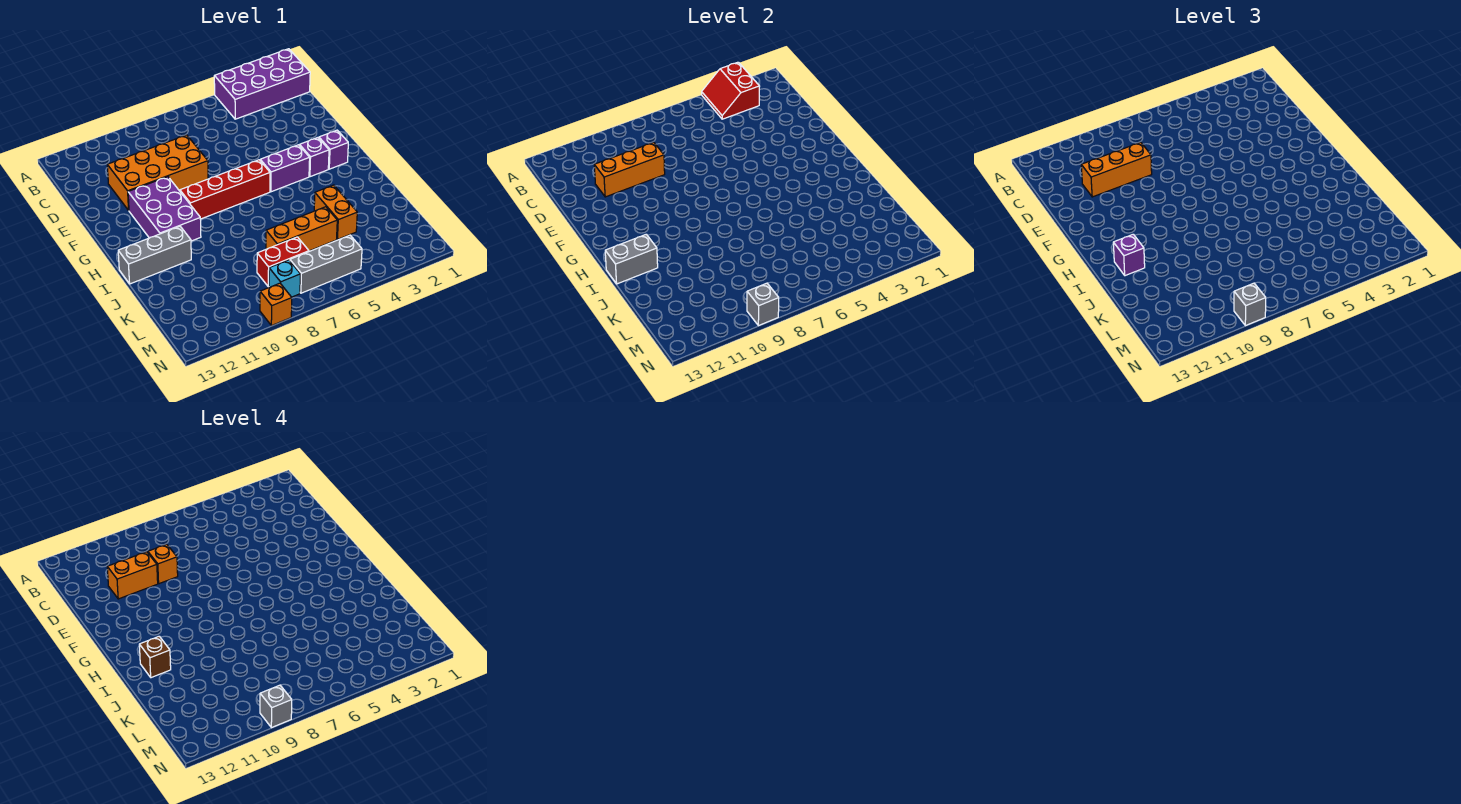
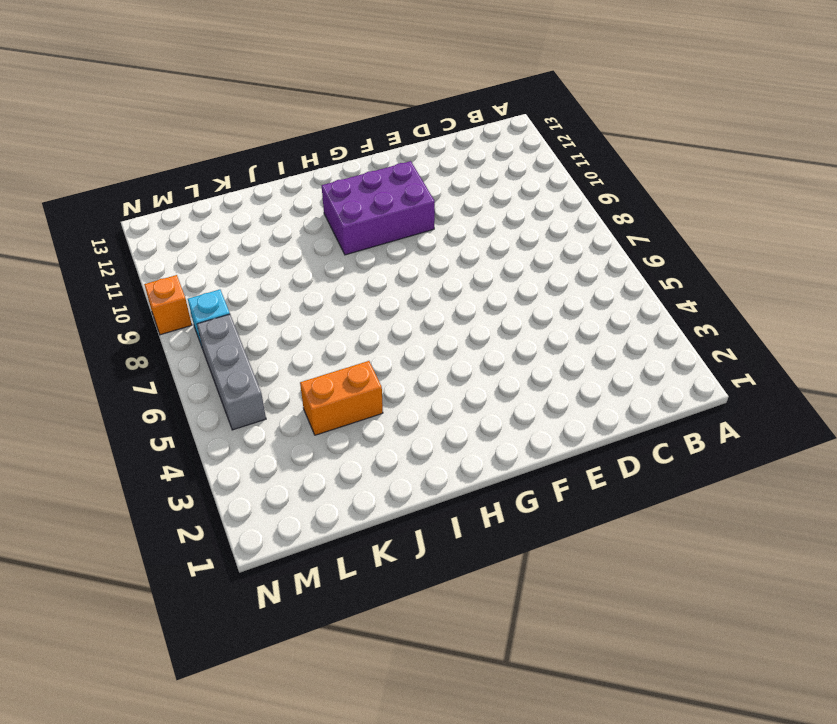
none -> purple brick A1:B4 level 1
none -> orange brick D8:E11 level 1
none -> purple brick G2 level 1

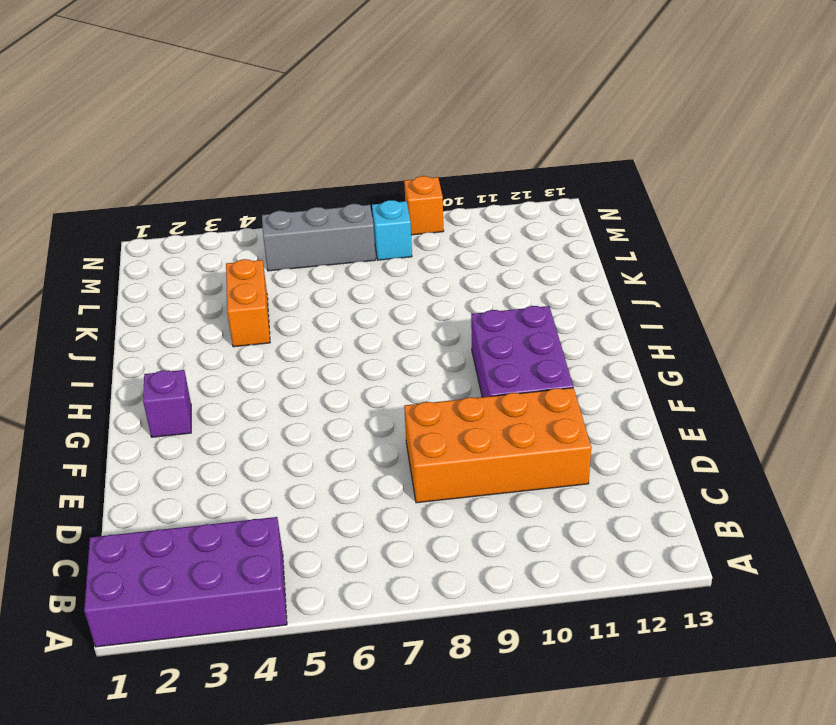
none -> purple brick G3 level 1
none -> purple brick G4:G5 level 1
none -> red brick G6:G9 level 1

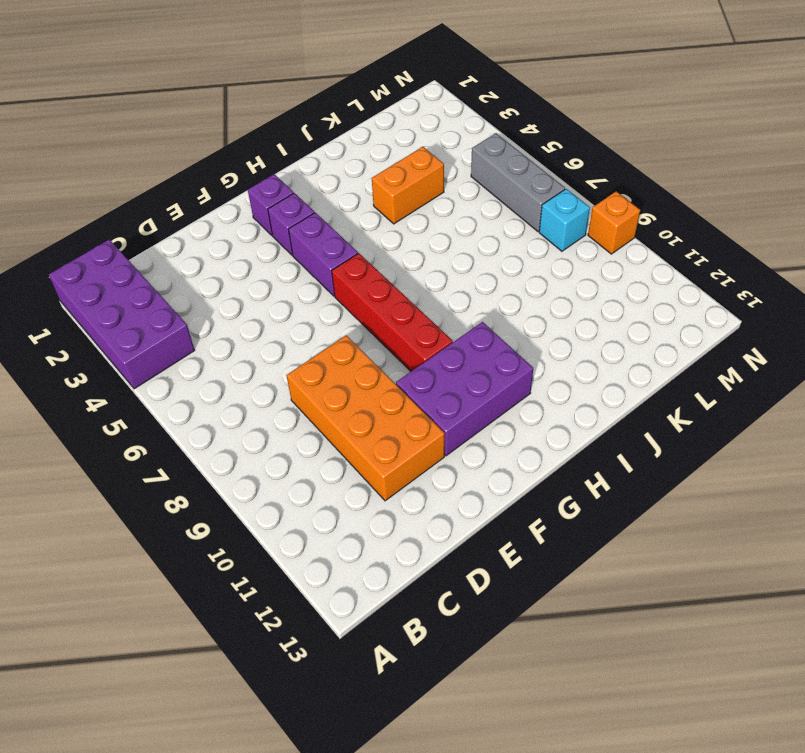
none -> grey brick I11:I13 level 1
none -> orange brick K5:K7 level 1
none -> red brick L7:L8 level 1

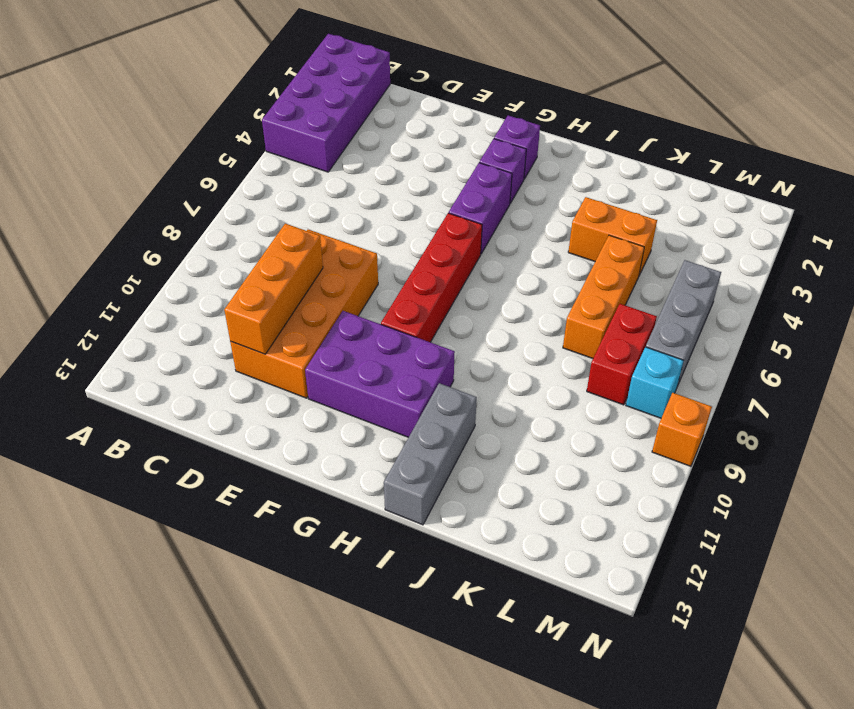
none -> red slope A3:B4 level 2 top 3
none -> grey brick I12:I13 level 2
none -> grey brick N9 level 2

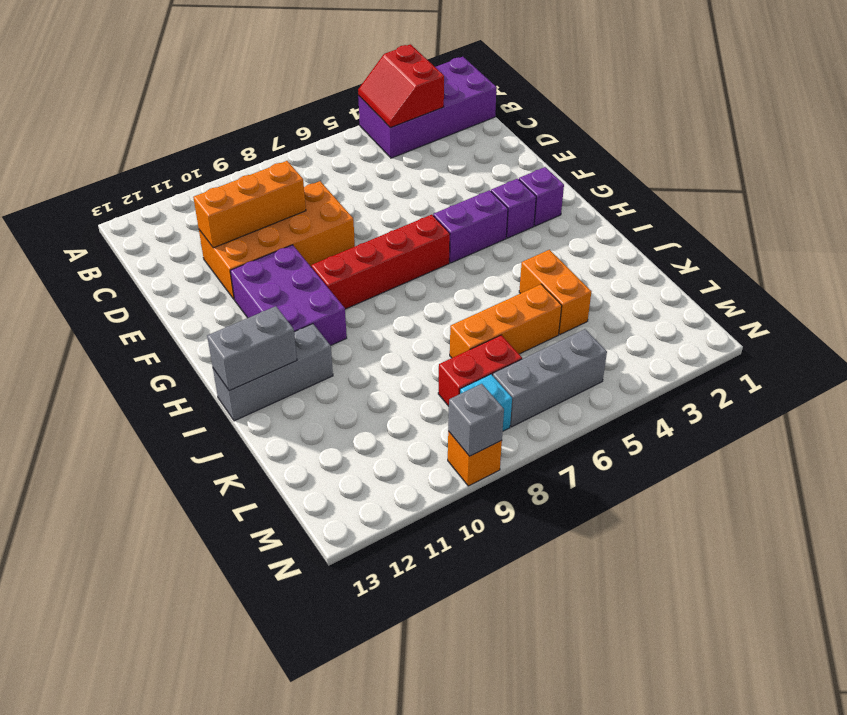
none -> orange brick D9:D11 level 3
none -> purple brick I12 level 3
none -> grey brick N9 level 3

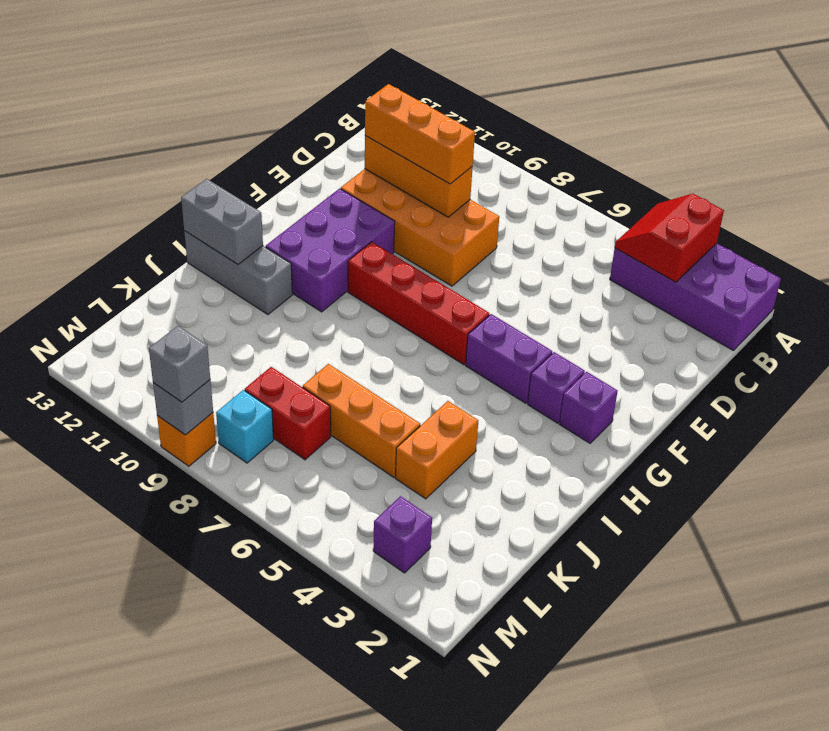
purple brick M3 level 1 -> purple brick I12 level 3
none -> grey brick M5:M7 level 1
none -> orange brick D9 level 4
none -> orange brick D10:D11 level 4

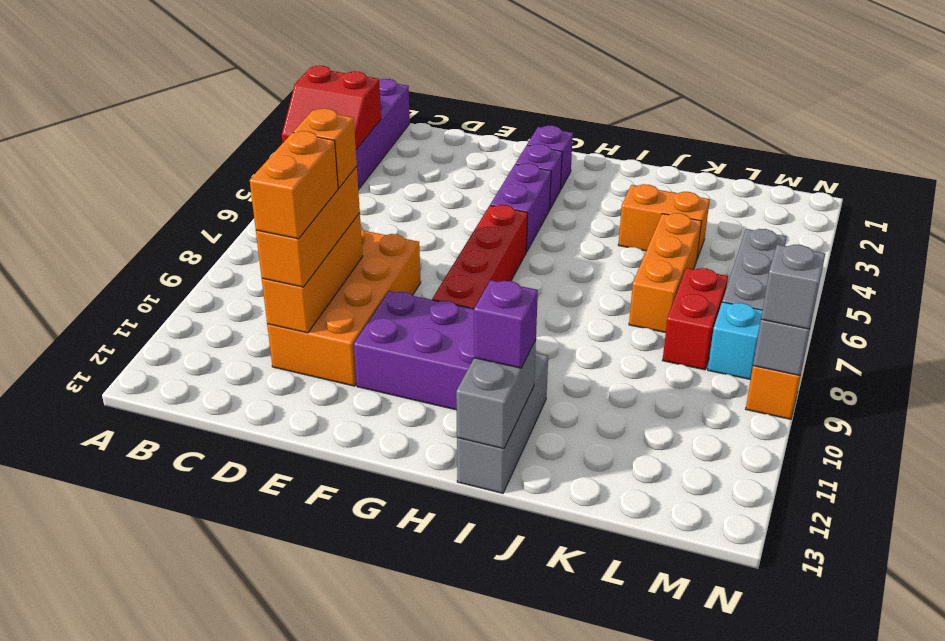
none -> brown brick I12 level 4
none -> grey brick N9 level 4

